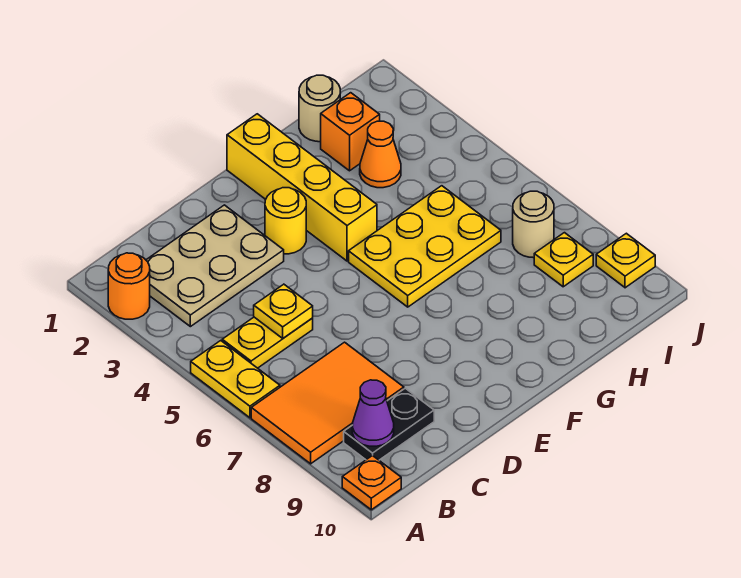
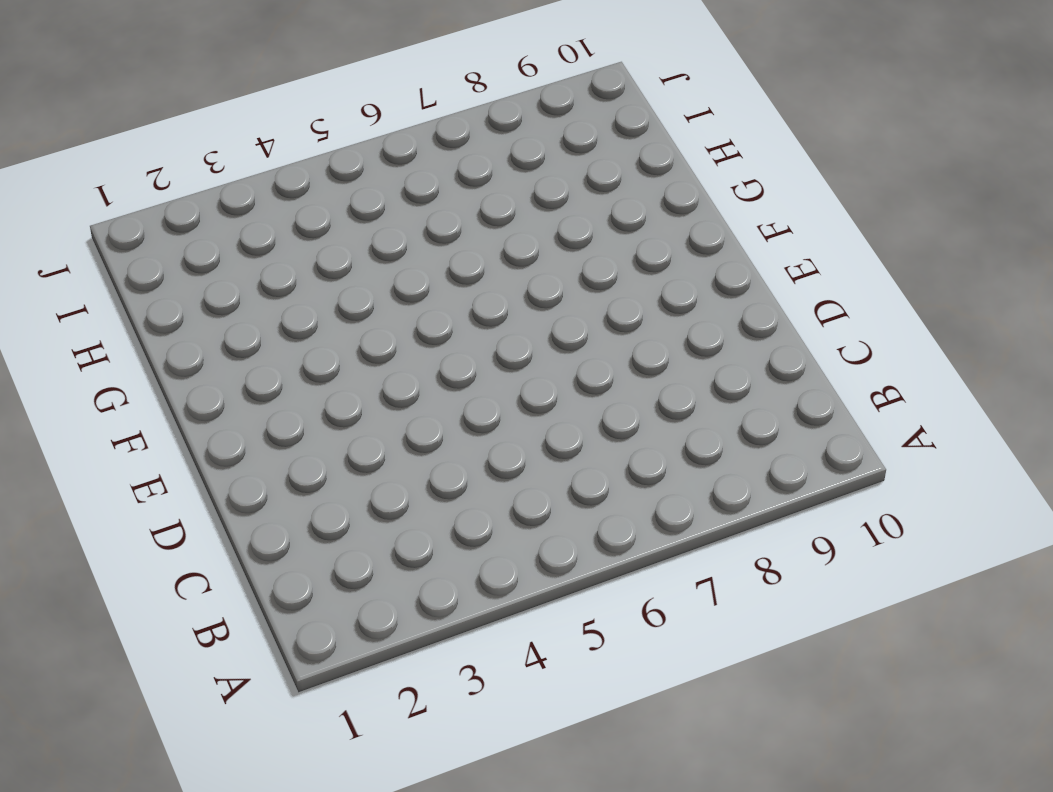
none -> orange round brick A2 level 1
none -> yellow plate A5:A6 level 1
none -> orange tile A7:C8 level 1

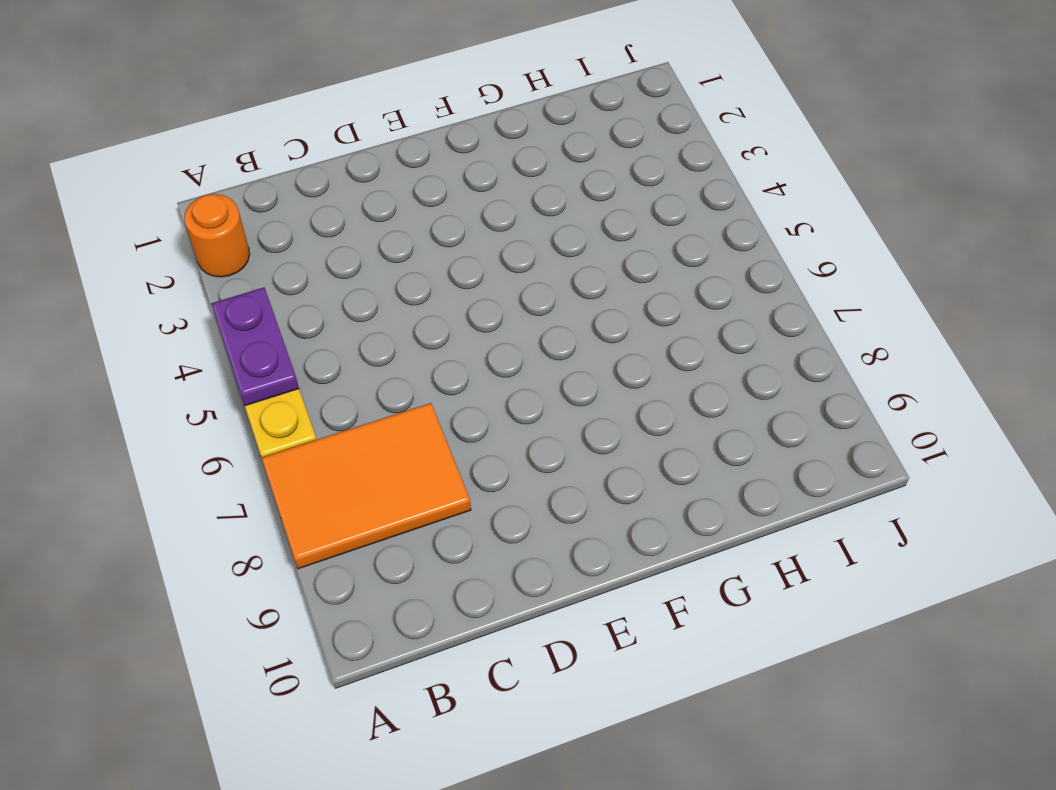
purple plate A4:A5 level 2 -> none
none -> orange plate A10 level 1
none -> tan plate B2:D3 level 1
none -> yellow plate B5:C5 level 1

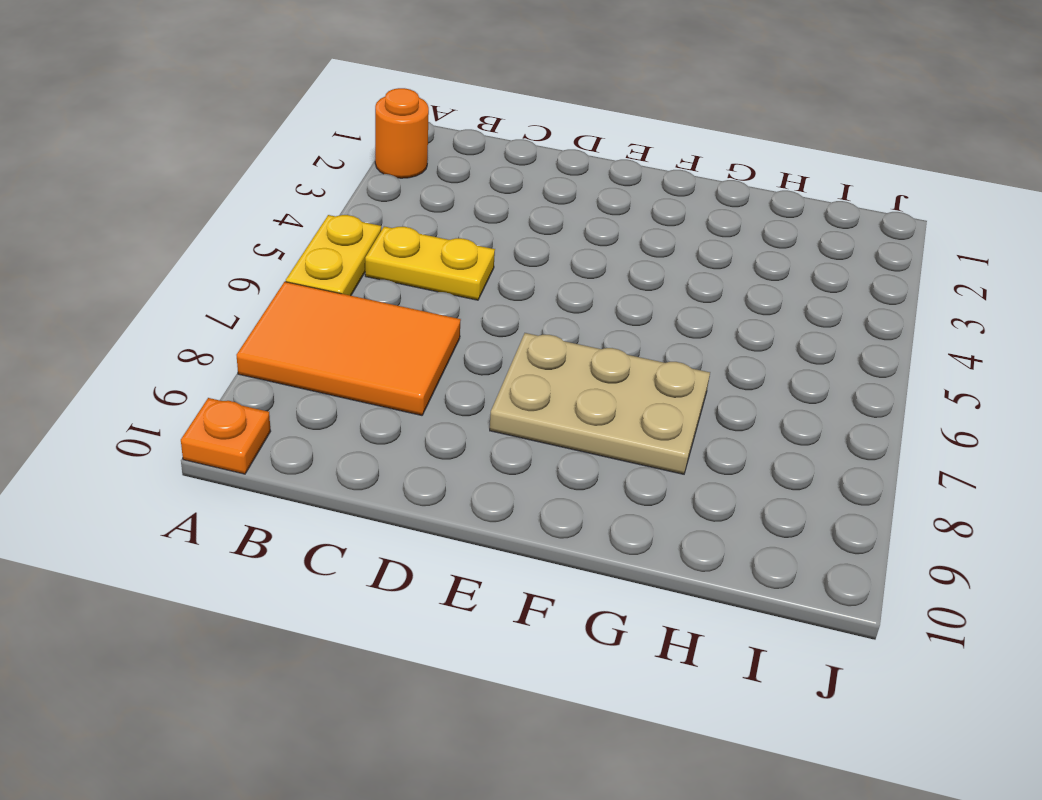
tan plate E7:G8 level 1 -> tan plate B2:D3 level 1
none -> black plate B9:C9 level 1
none -> yellow round brick E3 level 1
none -> yellow brick F1:F4 level 1

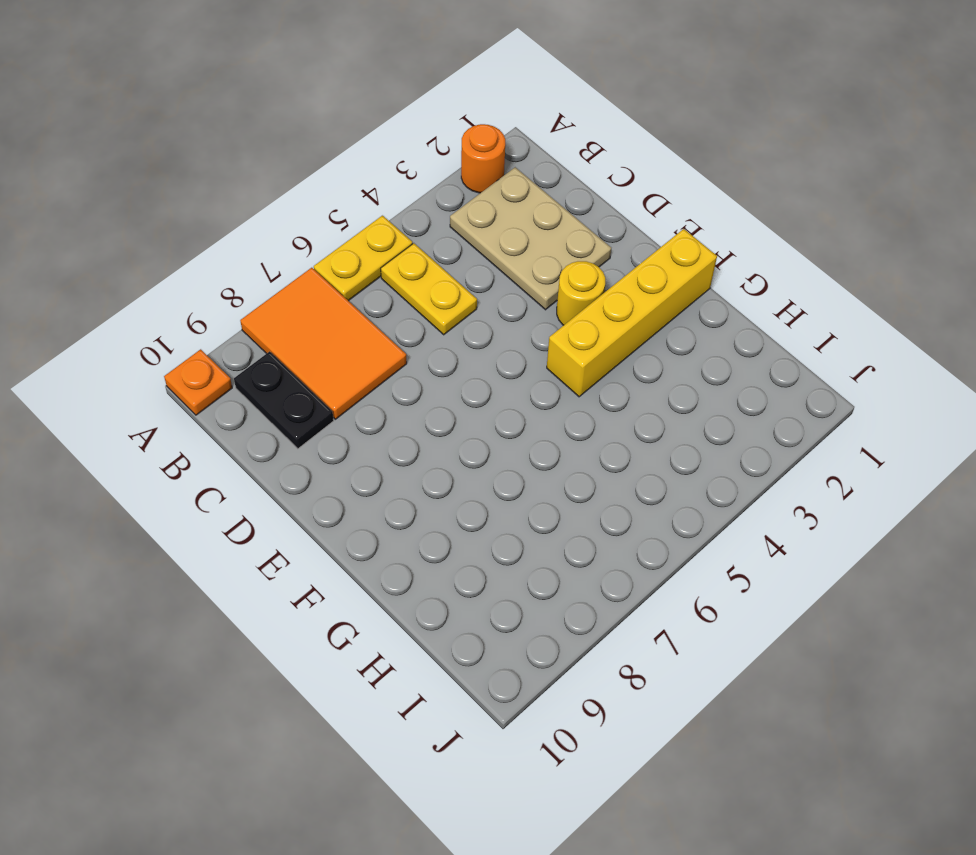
none -> yellow plate F5:H6 level 1
none -> tan round brick H1 level 1
none -> orange brick H2 level 1

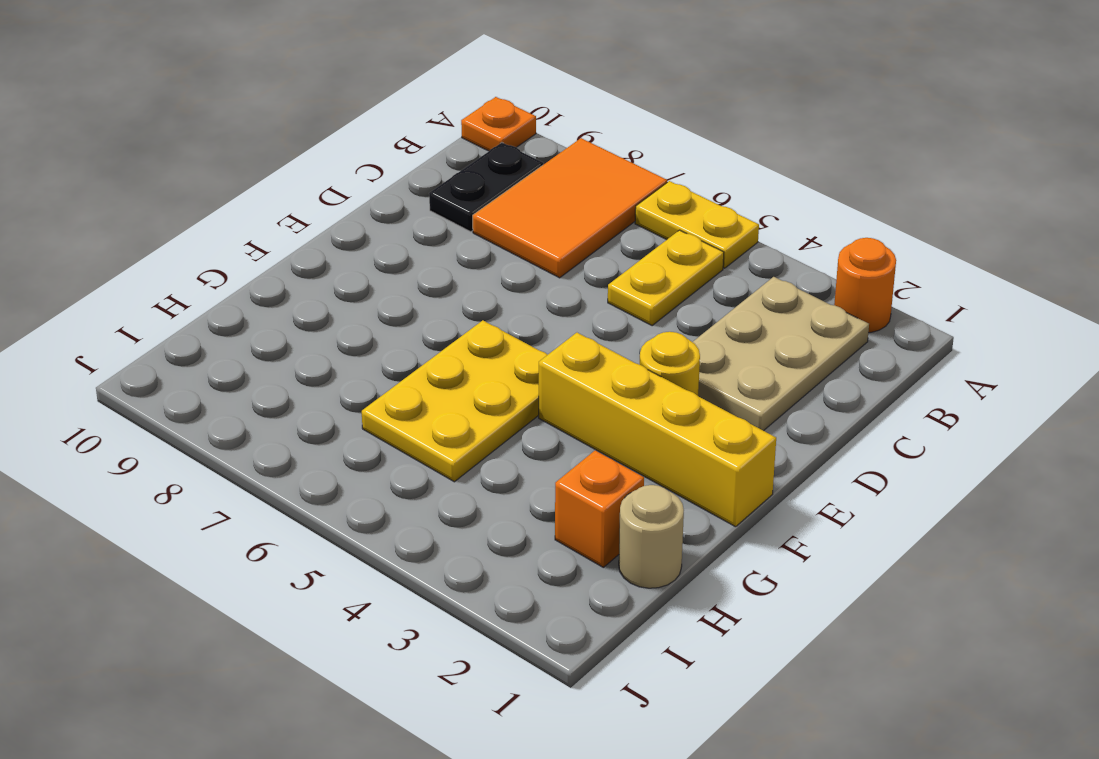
none -> orange cone H3 level 1
none -> tan round brick I7 level 1
none -> yellow plate I8 level 1

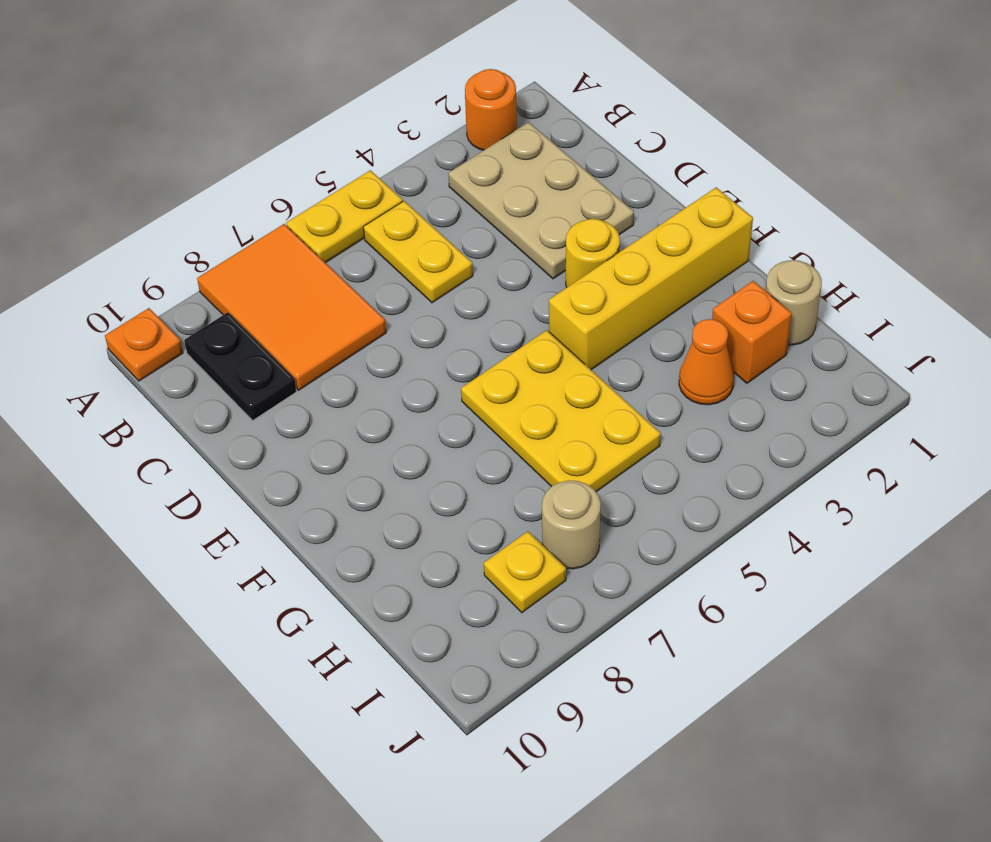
none -> yellow plate J9 level 1
none -> purple cone B9 level 2
none -> yellow plate C5 level 2

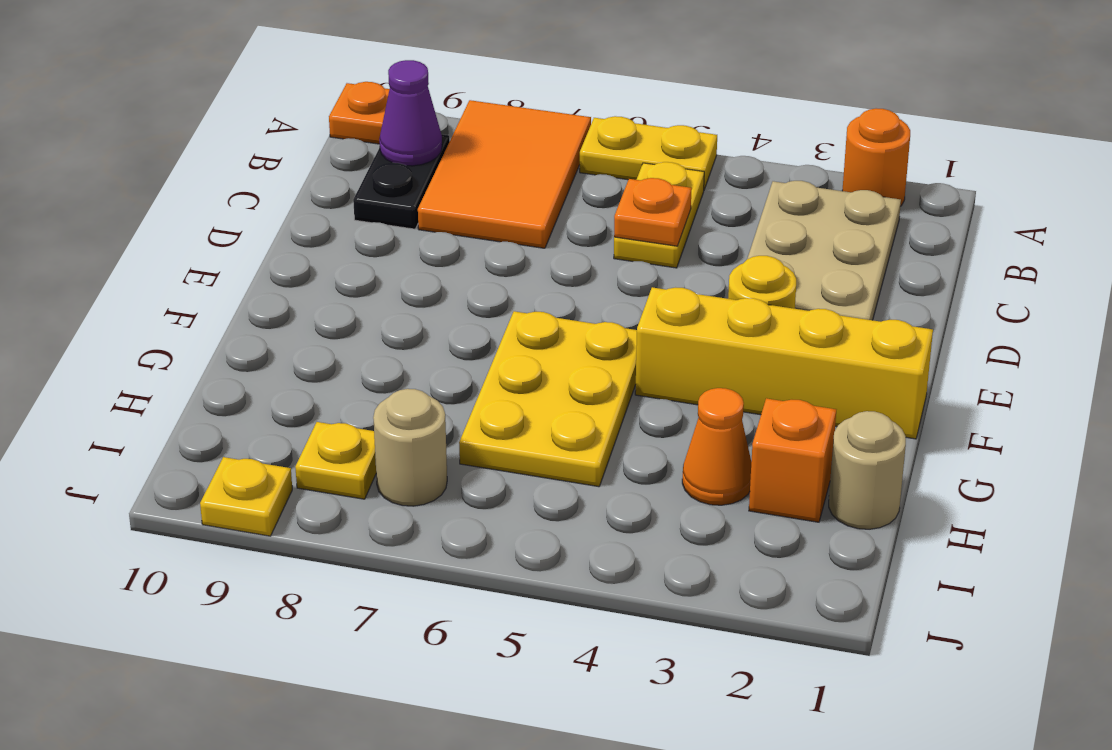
orange plate C5 level 2 -> yellow plate C5 level 2

